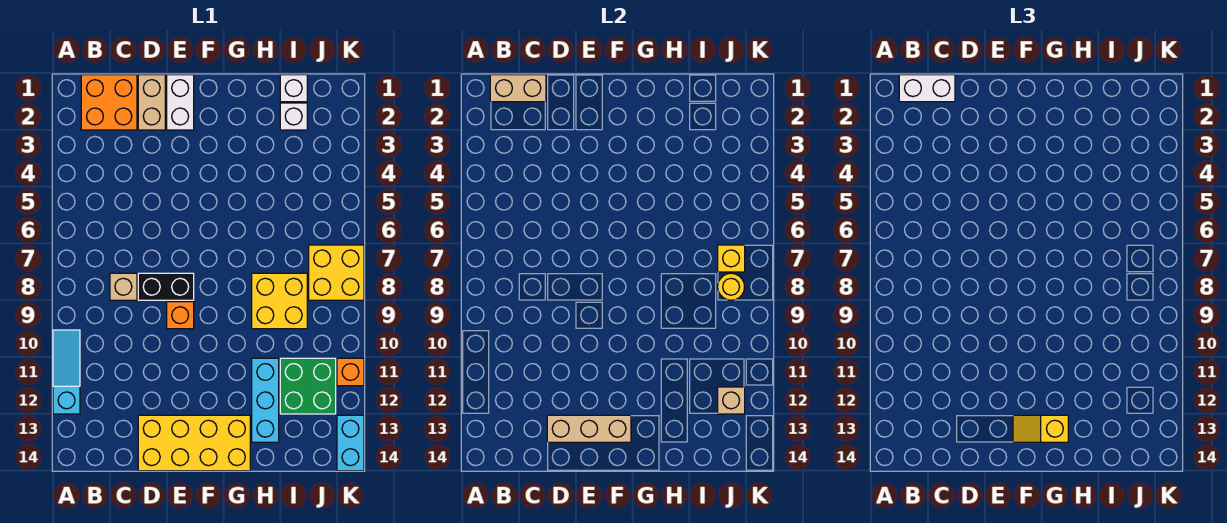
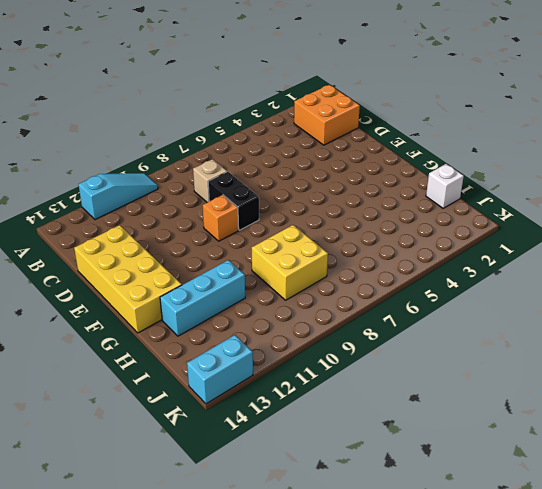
none -> tan brick D1:D2 level 1
none -> white brick E1:E2 level 1
none -> white brick I2 level 1

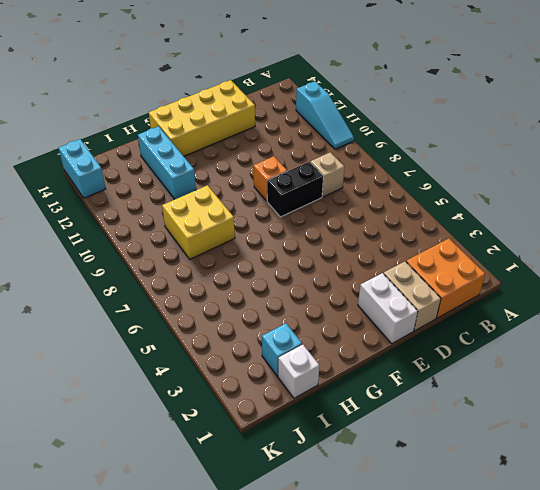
cyan brick I2 level 1 -> white brick I2 level 1
none -> green brick I11:J12 level 1
none -> yellow brick J7:K8 level 1
none -> orange brick K11 level 1

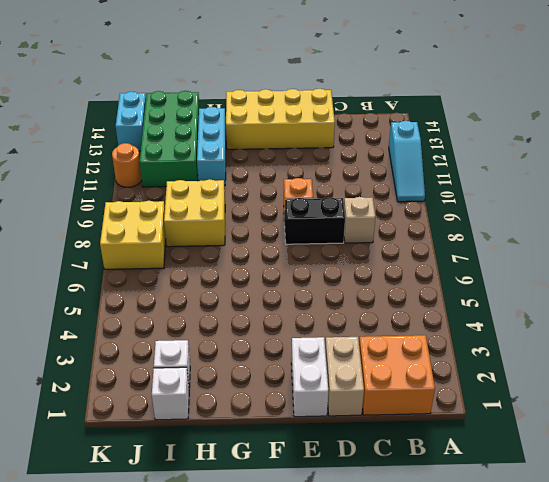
green brick I11:J14 level 1 -> green brick I11:J12 level 1
orange round brick K11 level 1 -> orange brick K11 level 1
none -> tan brick B1:C1 level 2
none -> tan brick D13:F13 level 2
none -> yellow brick J7 level 2

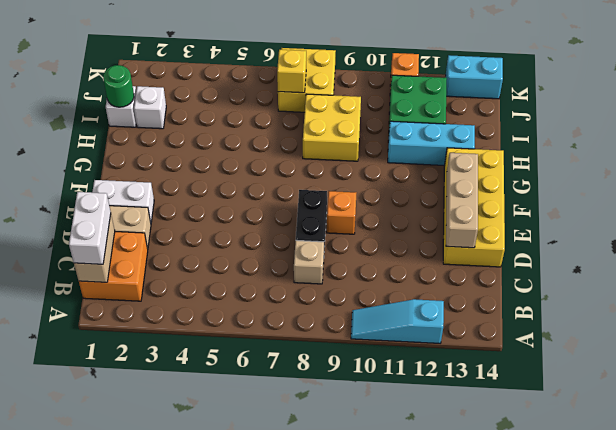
green round brick I1 level 2 -> none
none -> yellow round brick J8 level 2
none -> tan brick J12 level 2
none -> yellow slope F13:G13 level 3 top G

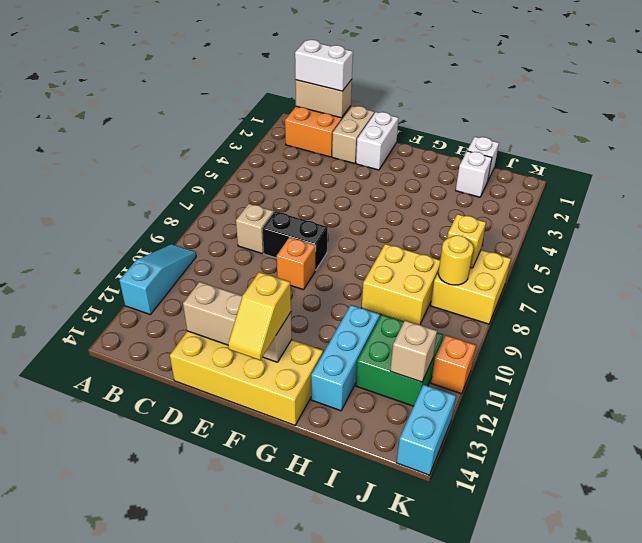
yellow slope F13:F14 level 3 top 13 -> yellow slope F13:G13 level 3 top G

